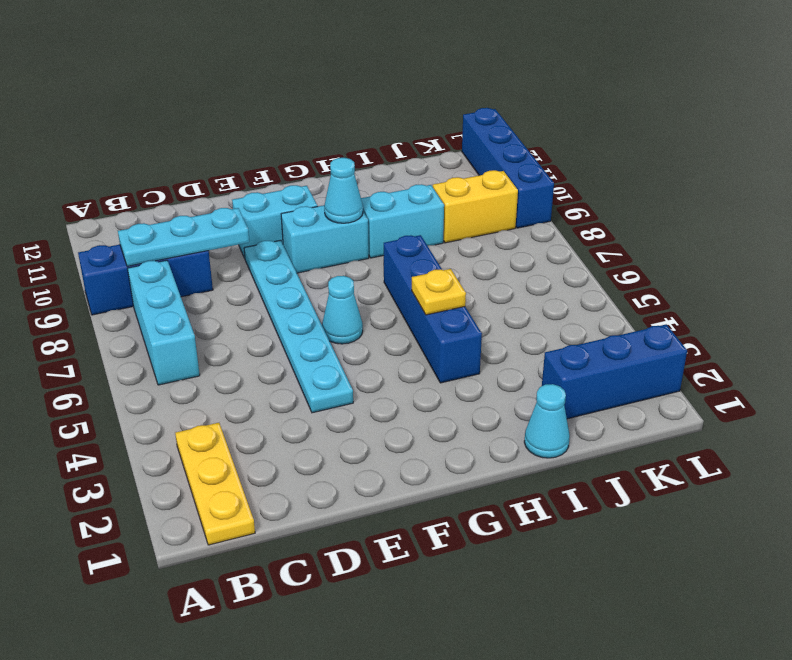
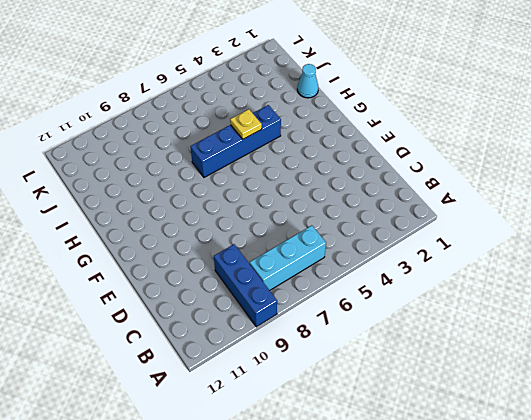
none -> yellow plate B1:B3 level 1
none -> cyan plate E4:E9 level 1
none -> cyan brick E10:F10 level 1

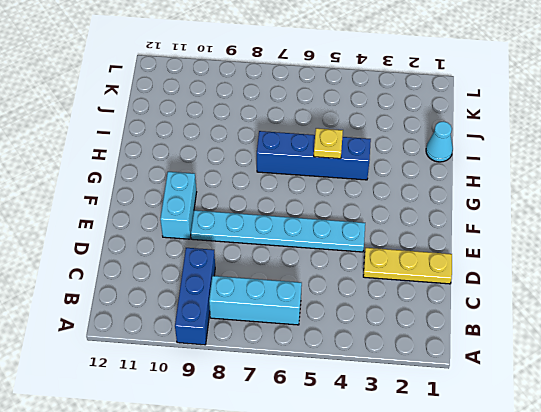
yellow plate D1:D3 level 1 -> yellow plate B1:B3 level 1
none -> cyan cone F6 level 1
none -> cyan brick F9:G9 level 1
none -> cyan brick H9:I9 level 1

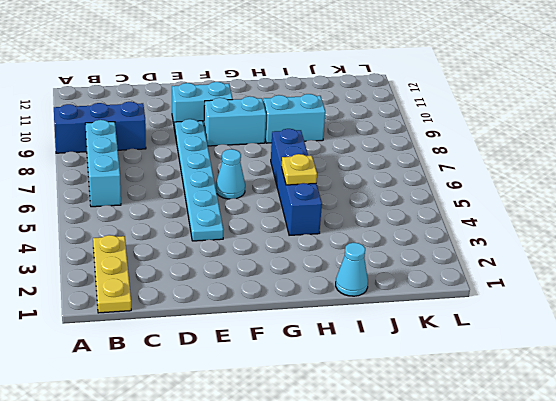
none -> blue brick J2:L2 level 1
none -> yellow brick J9:K9 level 1
none -> blue brick L9:L12 level 1

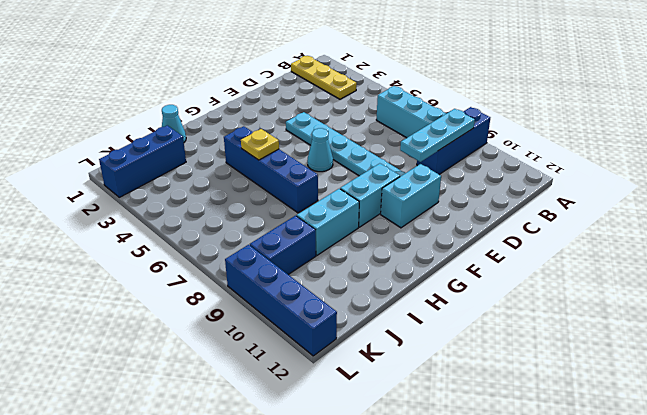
blue brick J9:K9 level 1 -> yellow brick J9:K9 level 1
none -> cyan cone G9 level 2

